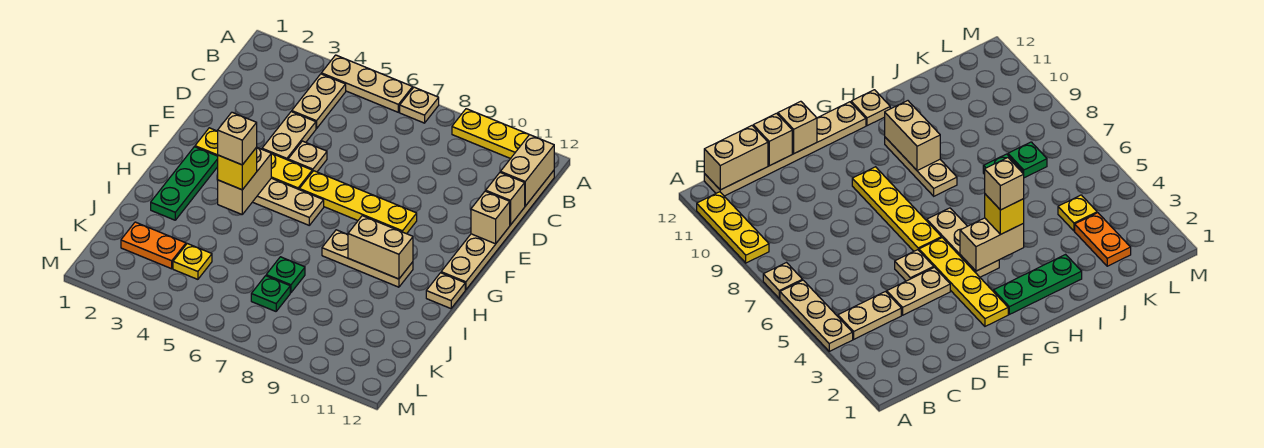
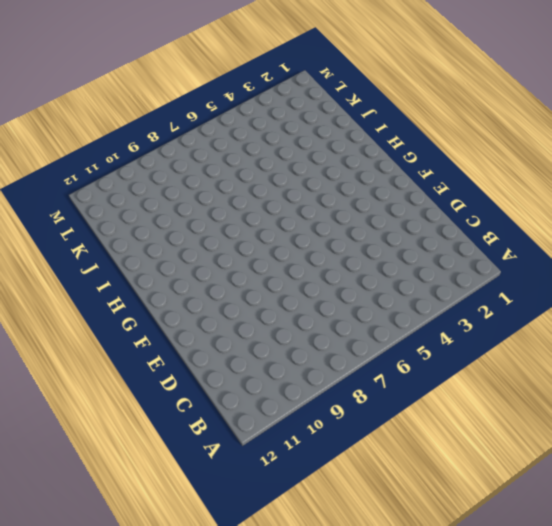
none -> tan plate A4:A6 level 1
none -> tan plate A7 level 1
none -> yellow plate A9:A11 level 1

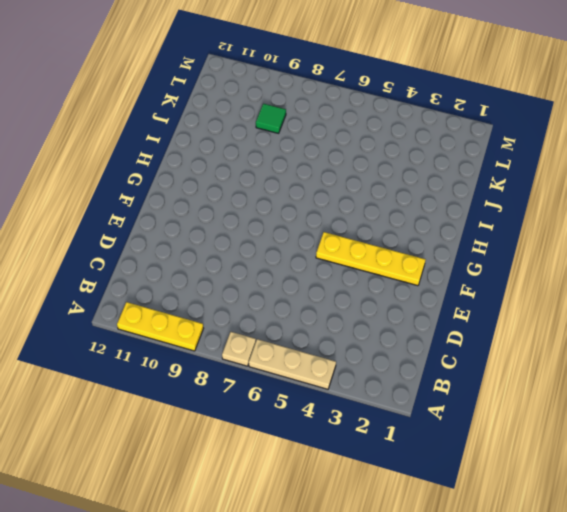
green tile K9 level 1 -> none
none -> tan plate B4:C4 level 1
none -> tan plate B12:G12 level 1
none -> tan plate D4:E4 level 1

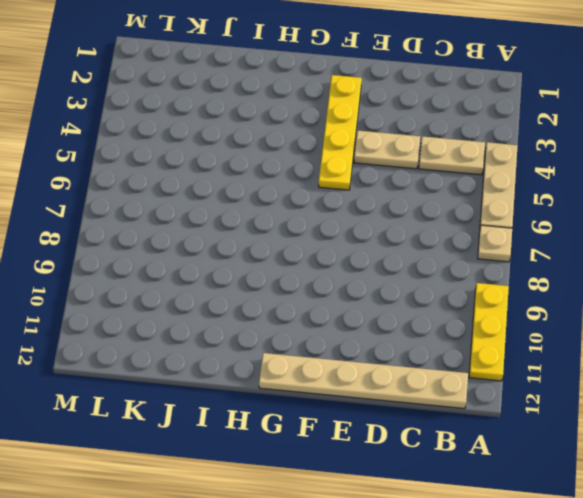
none -> tan plate E5 level 1
none -> yellow plate F6:F9 level 1
none -> green plate G2:I2 level 1

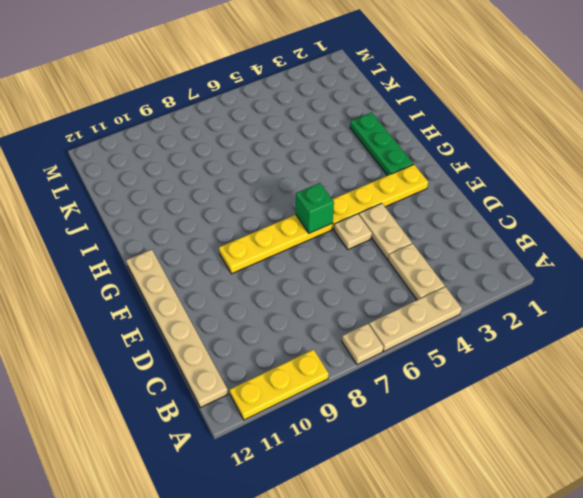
green brick F6 level 2 -> none
none -> tan plate G4:G6 level 1
none -> tan plate H8:H10 level 1
none -> tan plate H12 level 1

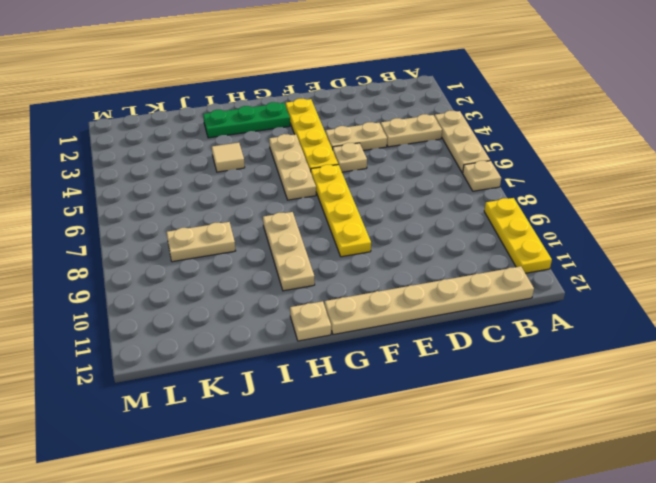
tan tile I4 level 1 -> none
tan plate J8:K8 level 1 -> none
none -> green plate J7 level 1
none -> orange plate K2:K3 level 1
none -> yellow plate K4 level 1

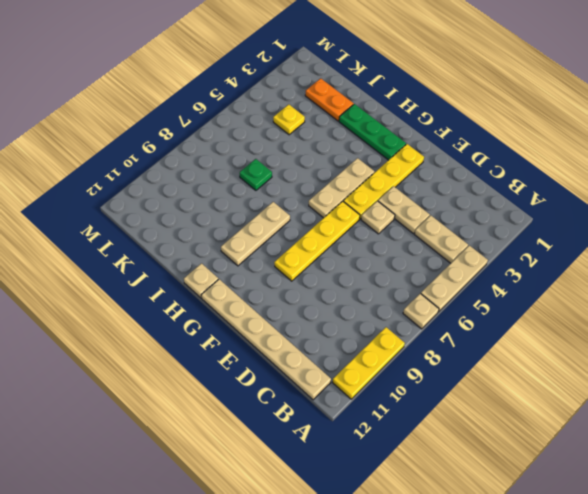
orange plate J2:K2 level 1 -> orange plate K2:K3 level 1
none -> green plate K7 level 1
none -> tan brick B12:C12 level 2
none -> tan brick D12 level 2

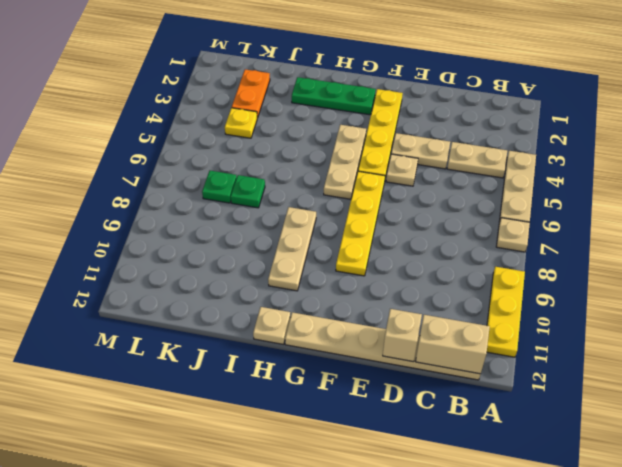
none -> tan brick E12 level 2
none -> tan brick G4:H4 level 2
none -> tan brick H9:H10 level 2

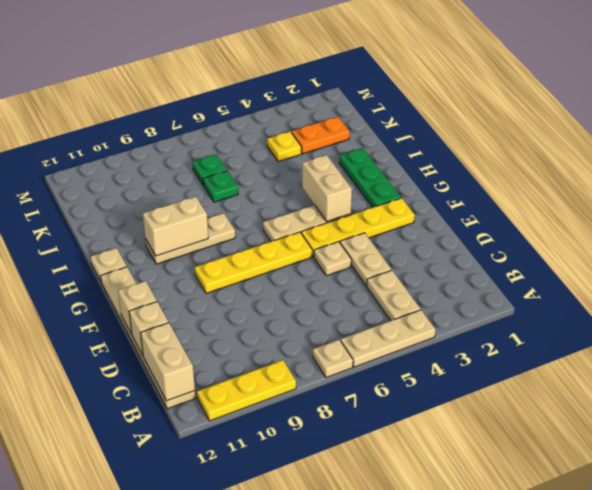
none -> yellow brick H4 level 3
none -> tan brick H4 level 4

